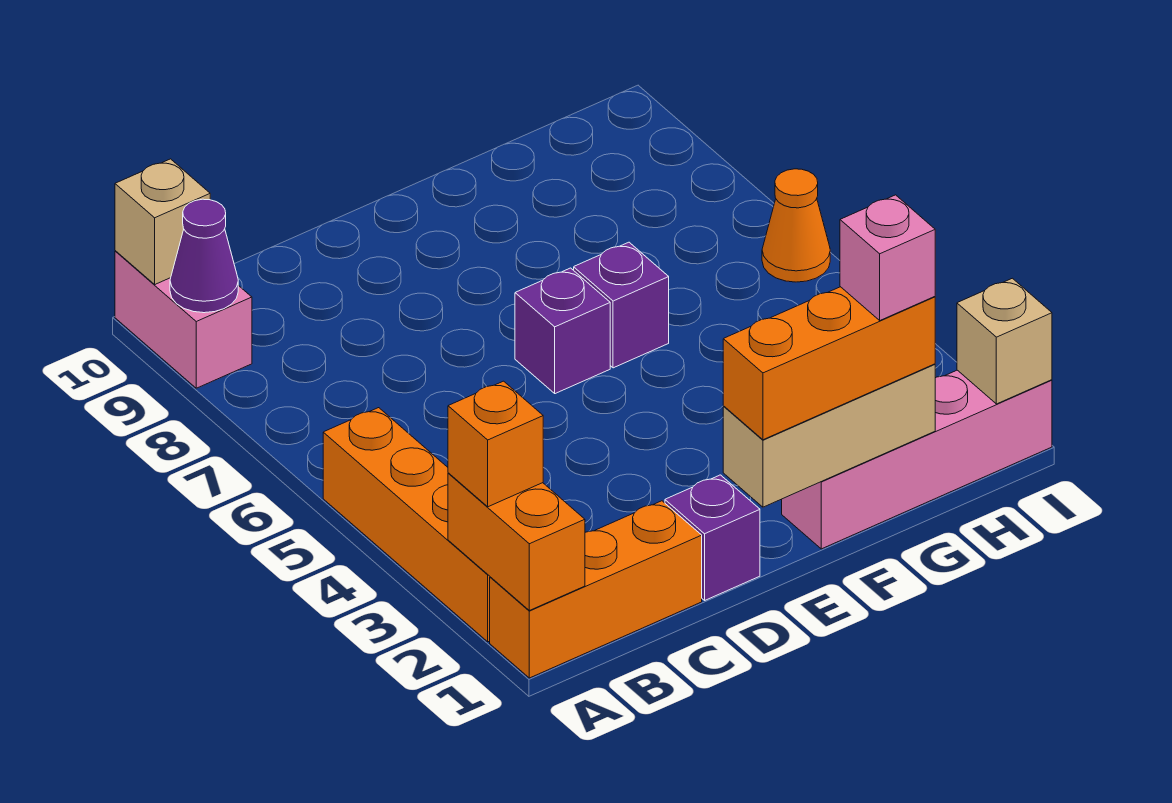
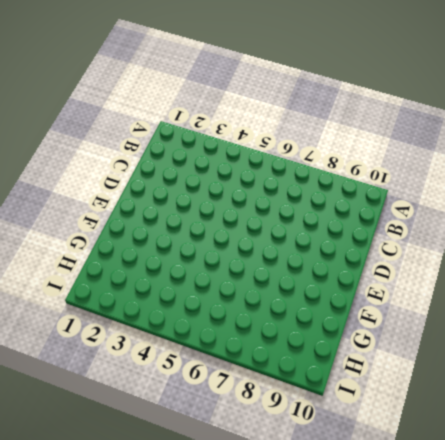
none -> orange brick A1:C1 level 1
none -> orange brick A2:A5 level 1
none -> pink brick A9:A10 level 1

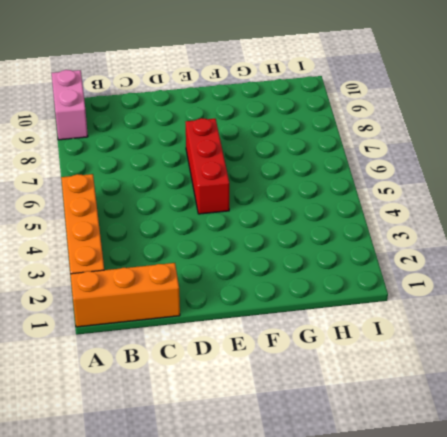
red brick E5:E7 level 1 -> purple brick E6 level 1
none -> purple brick D1 level 1
none -> pink brick F1:I1 level 1
none -> purple brick F6 level 1

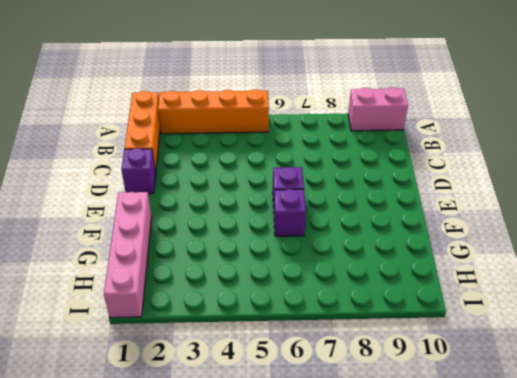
none -> orange cone I6 level 1
none -> orange brick A1:A2 level 2
none -> purple cone A9 level 2

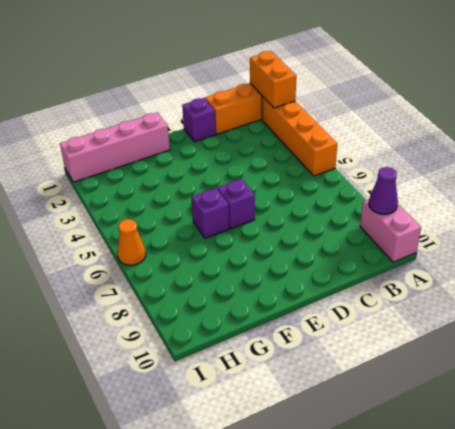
none -> tan brick A10 level 2
none -> tan brick E1:G1 level 2
none -> tan brick I1 level 2

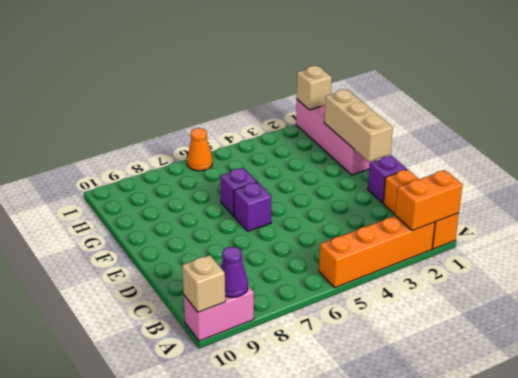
none -> orange brick A2 level 3
none -> orange brick E1:G1 level 3
none -> pink brick G1 level 4

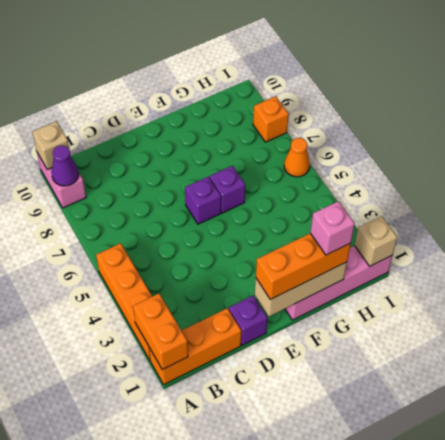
orange brick I8 level 1 -> orange brick A2 level 3

